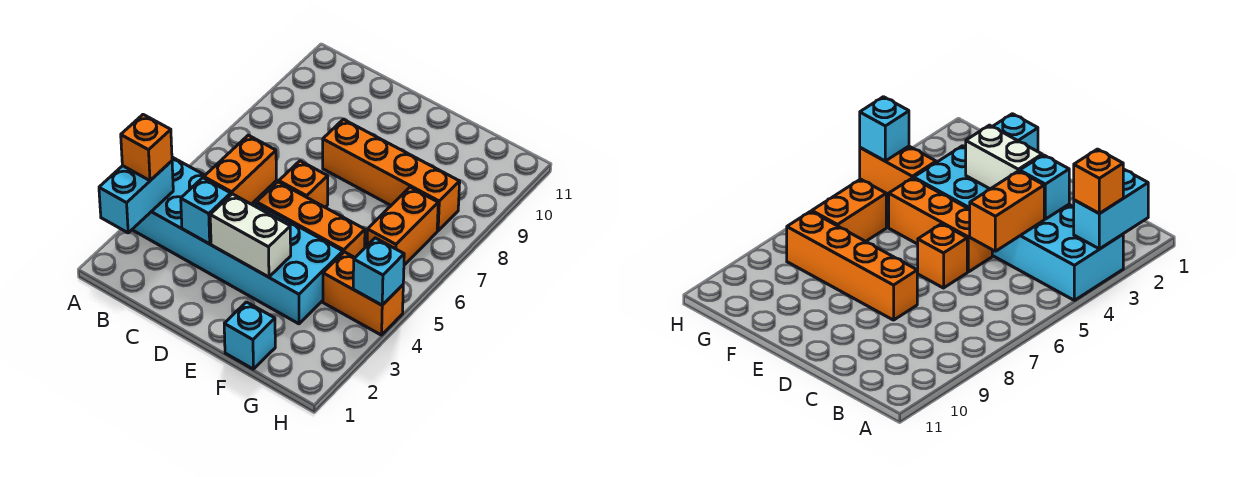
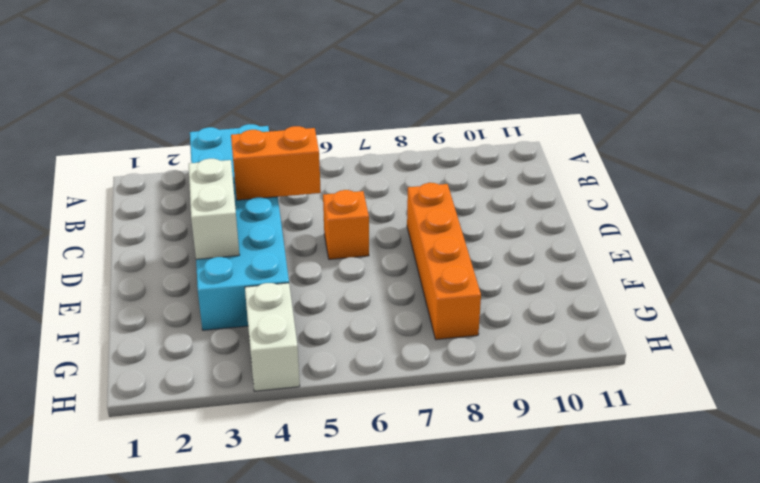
white brick G4:H4 level 1 -> orange brick G4:H4 level 1
none -> orange brick D5:F5 level 1
none -> cyan brick F1 level 1
none -> orange brick G6:G7 level 1

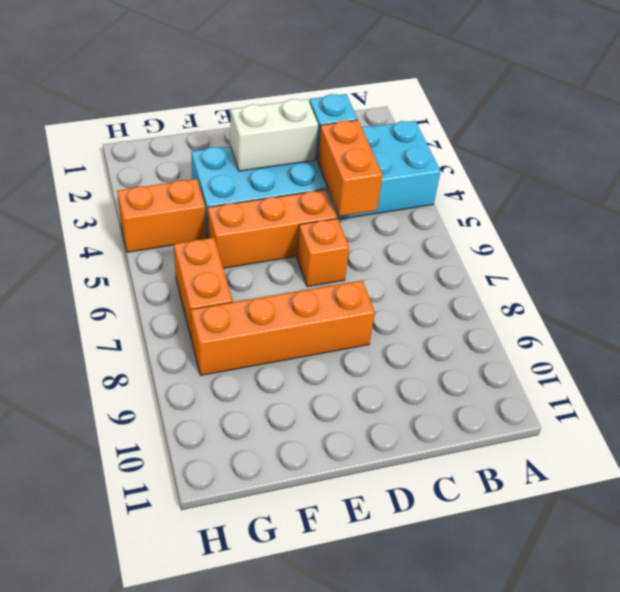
none -> cyan brick F1 level 1
none -> cyan brick A2:A3 level 2
none -> cyan brick H4 level 2

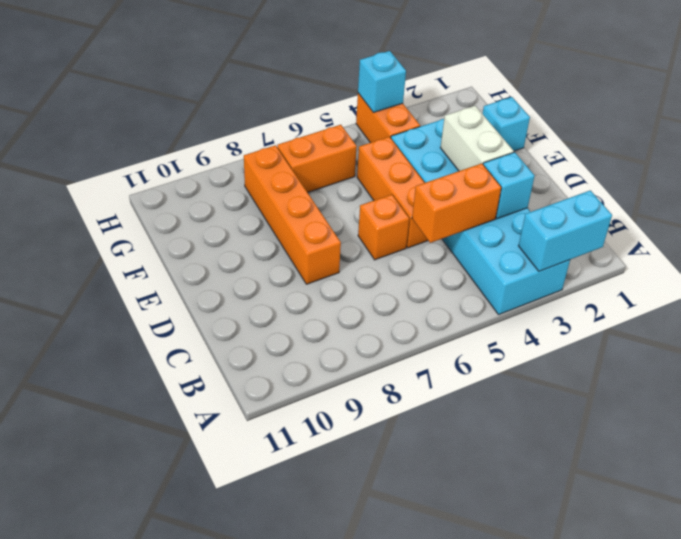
none -> orange brick A3 level 3

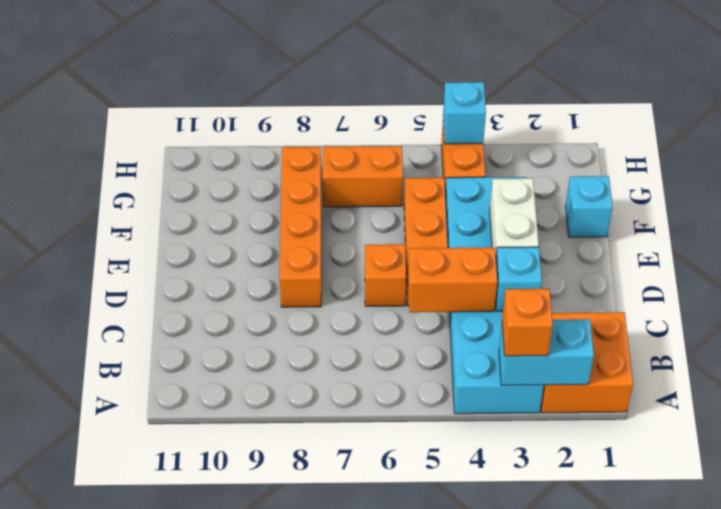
orange brick A1:B2 level 1 -> none

